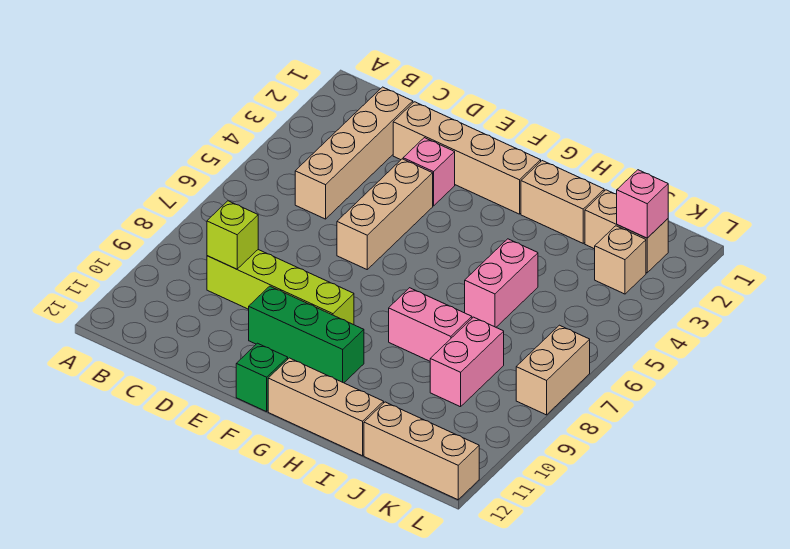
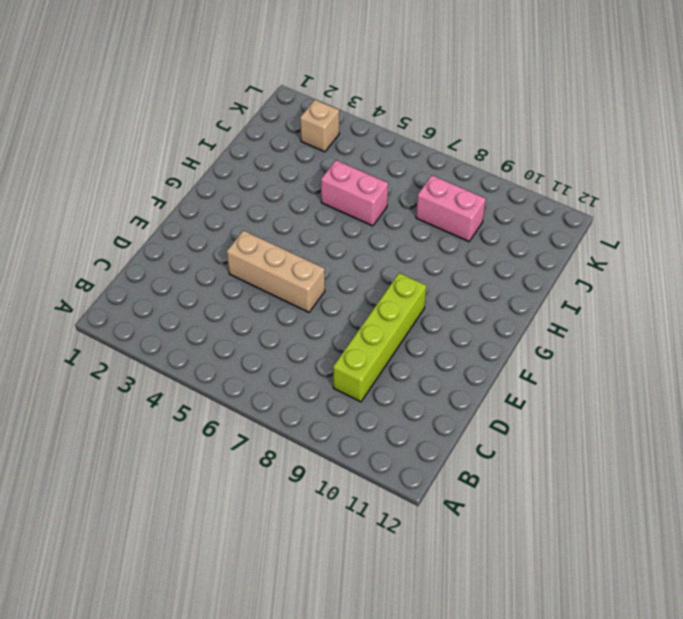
none -> tan brick C2:C5 level 1
none -> tan brick D2:G2 level 1
none -> pink brick E3 level 1

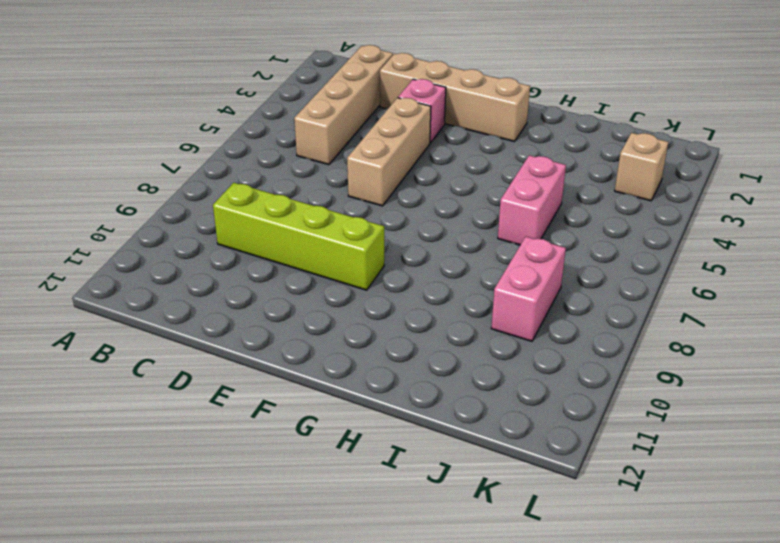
none -> green brick E10:G10 level 1
none -> green brick F12 level 1
none -> tan brick G12:I12 level 1

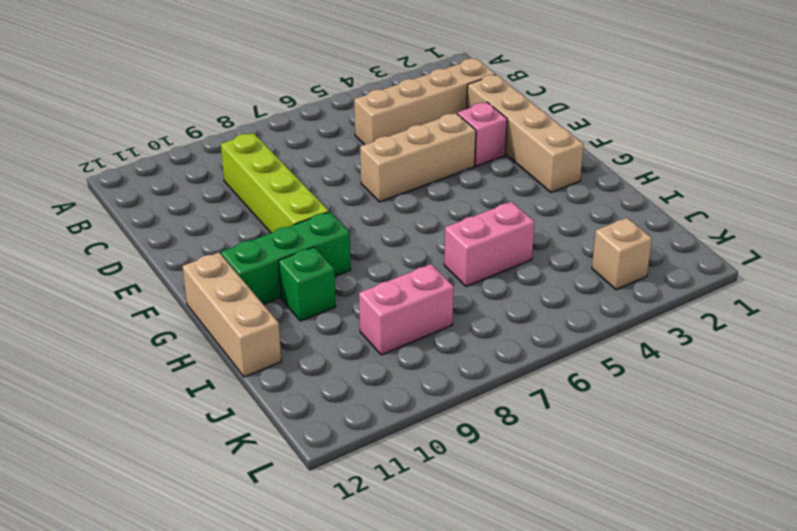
green brick G9:G11 level 1 -> green brick E10:G10 level 1
green brick H10 level 1 -> green brick F12 level 1
none -> tan brick H2:I2 level 1
none -> pink brick H8:I8 level 1
none -> tan brick J2:K2 level 1

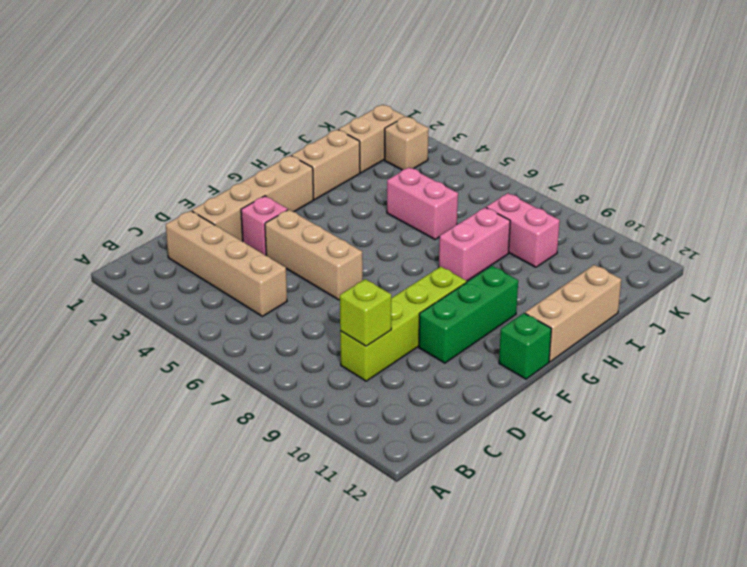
none -> tan brick J12:L12 level 1
none -> tan brick L7:L8 level 1
none -> pink brick K2 level 2

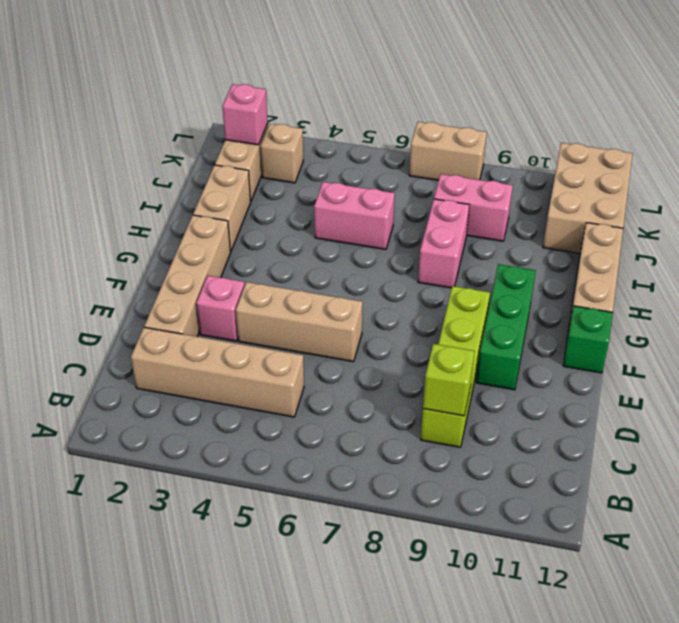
tan brick J11:L12 level 1 -> tan brick J12:L12 level 1

